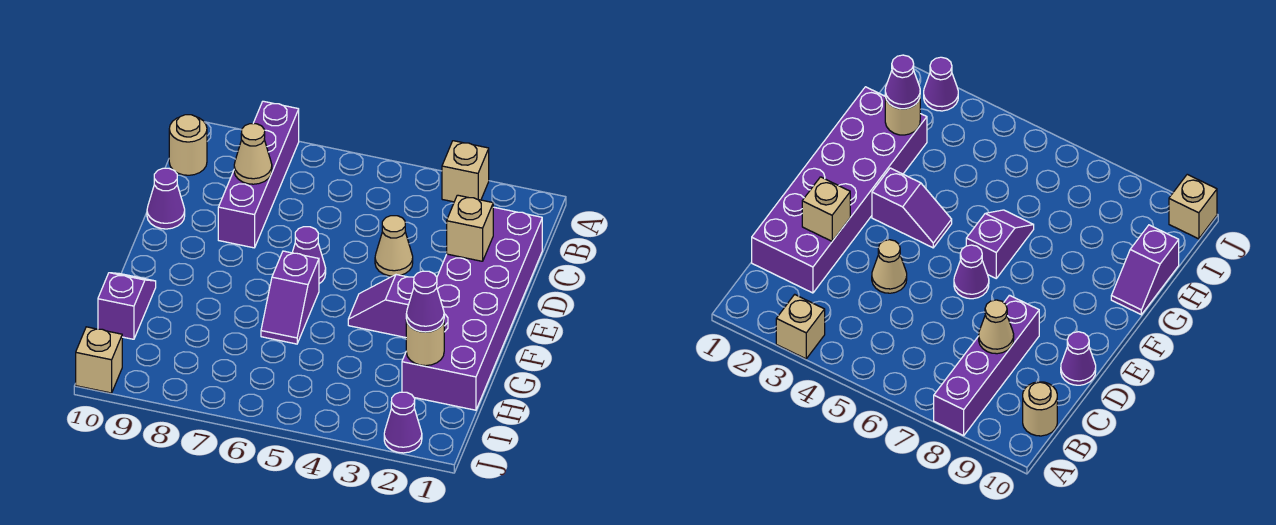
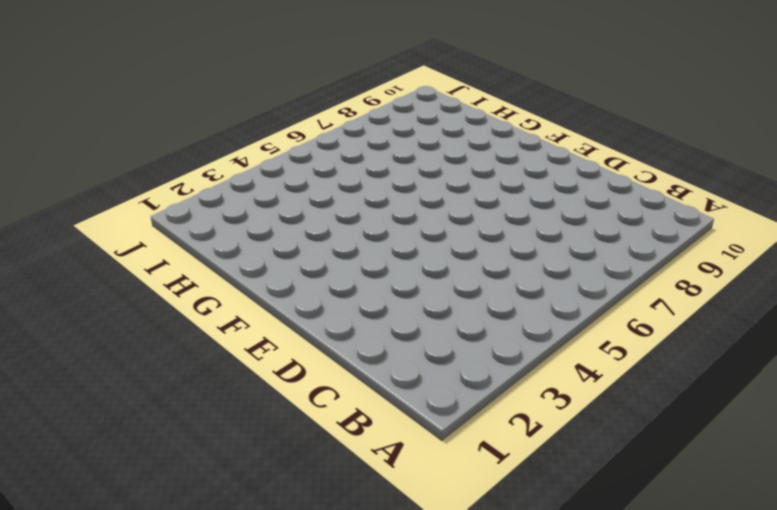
none -> tan brick A3 level 1
none -> purple brick A8:D8 level 1
none -> tan round brick B10 level 1

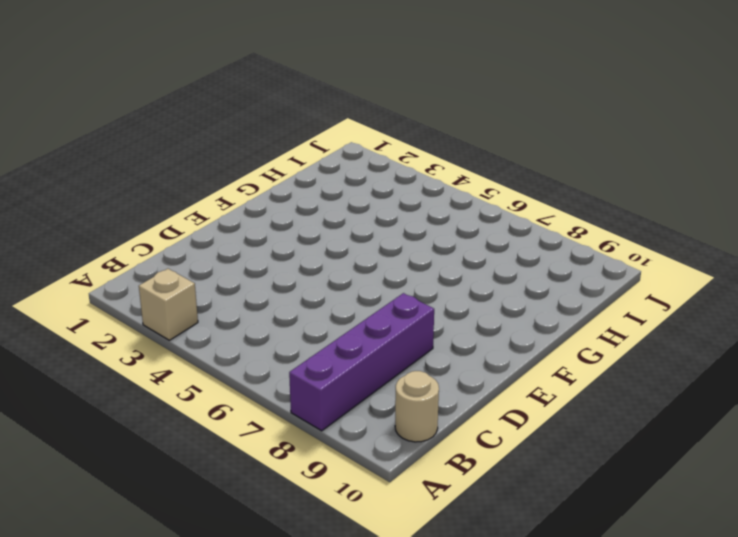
none -> purple brick C1:H2 level 1
none -> tan cone D4 level 1
none -> purple cone D10 level 1

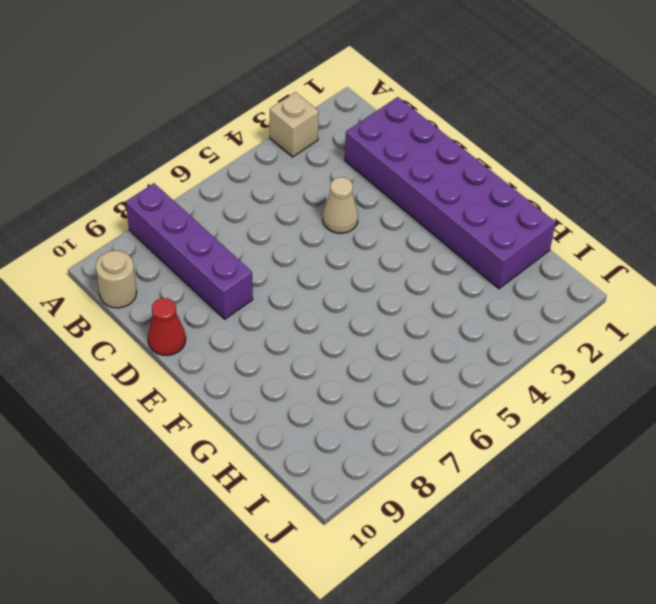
red cone D10 level 1 -> purple cone D10 level 1
none -> purple cone E6 level 1
none -> purple slope F3:F4 level 1 top 3
none -> purple slope F6:G6 level 1 top F

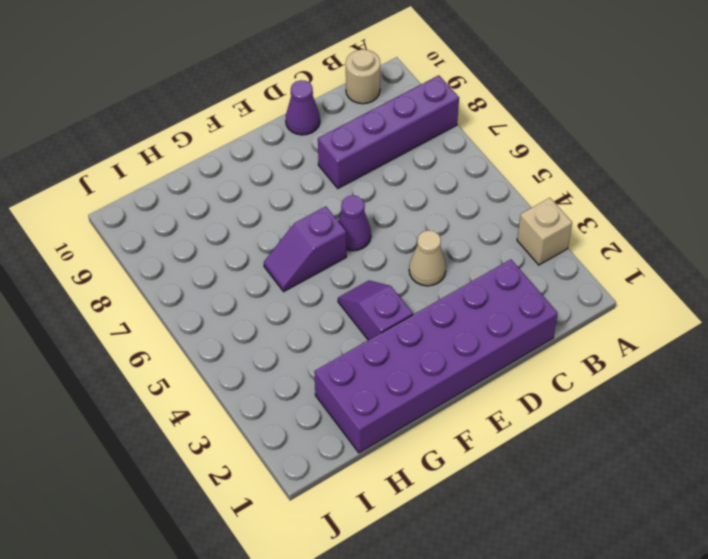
none -> purple slope G10:H10 level 1 top H
none -> purple cone J2 level 1
none -> tan brick J10 level 1

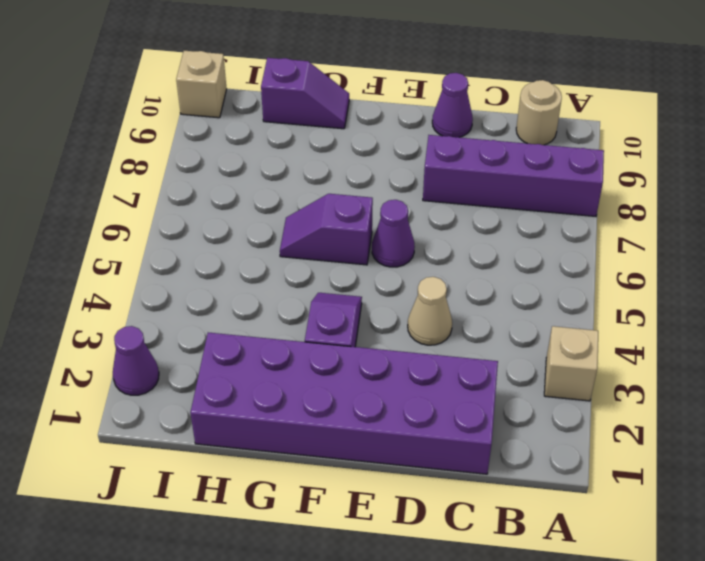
none -> tan cone C8 level 2
none -> tan brick D2 level 2
none -> tan round brick H2 level 2

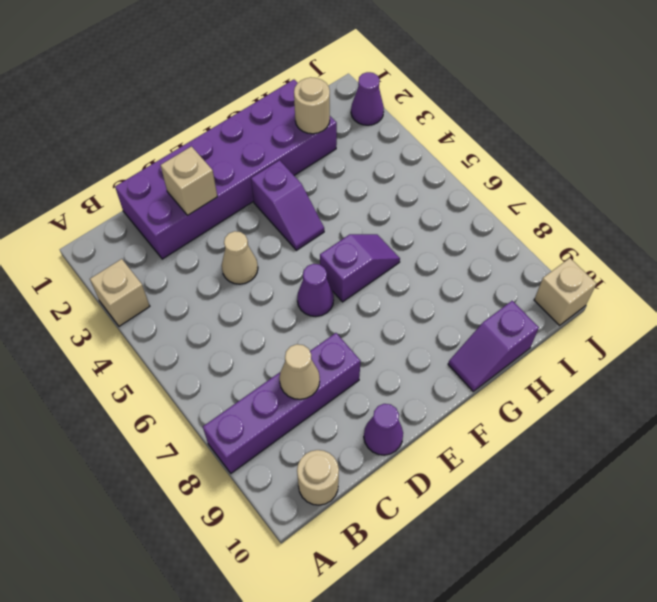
none -> purple cone H2 level 3

